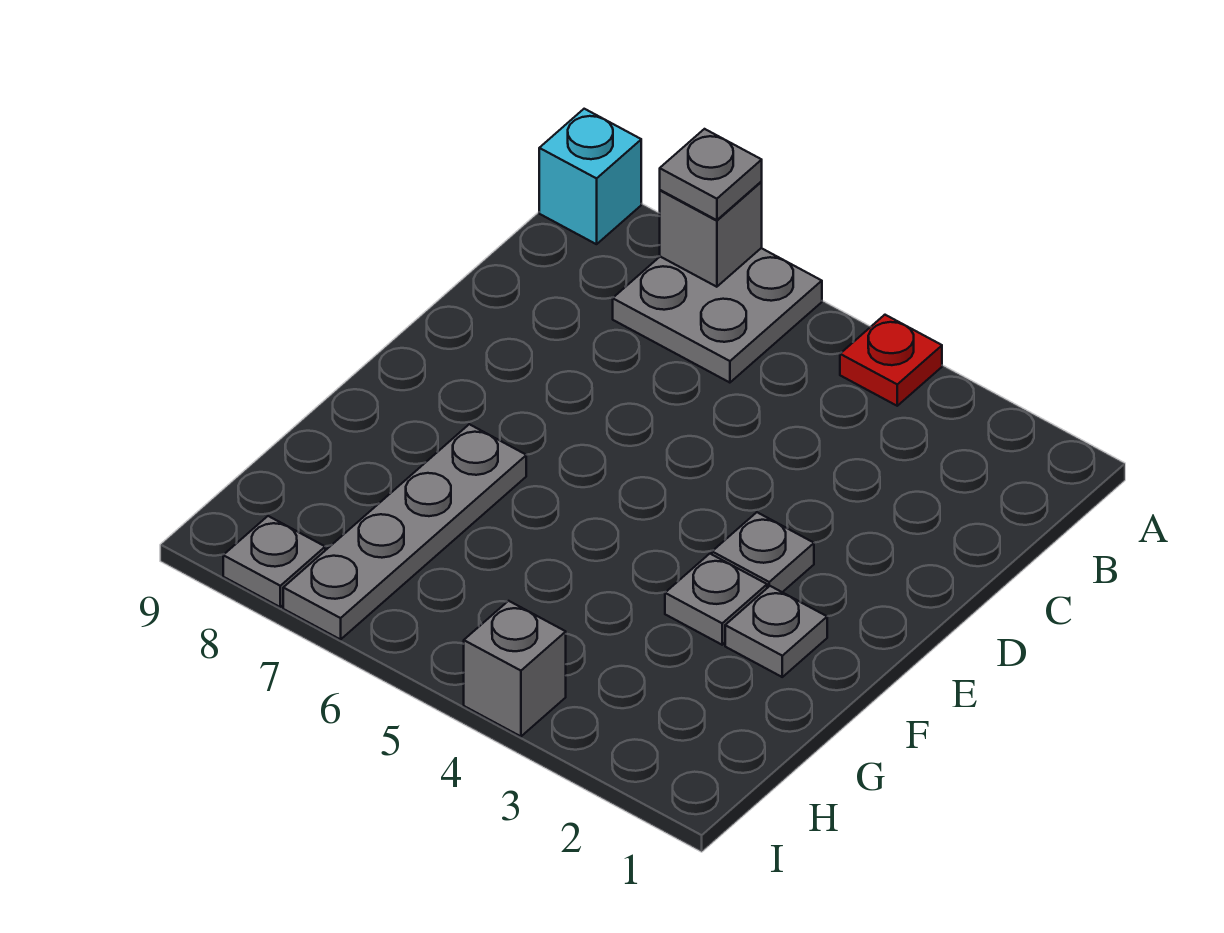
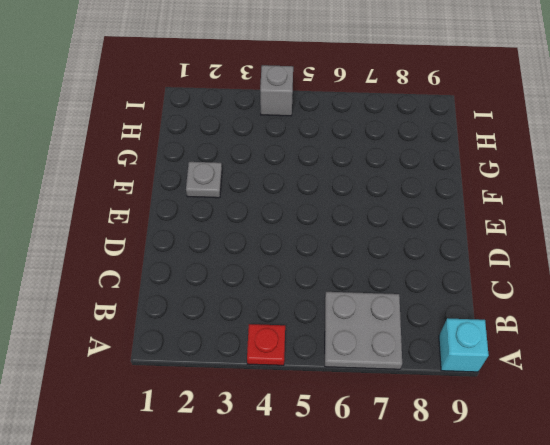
none -> grey plate E3 level 1
none -> grey plate F3 level 1

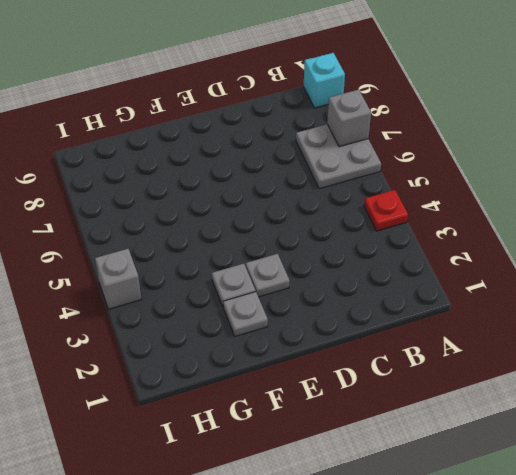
none -> grey plate F7:I7 level 1
none -> grey plate I8 level 1

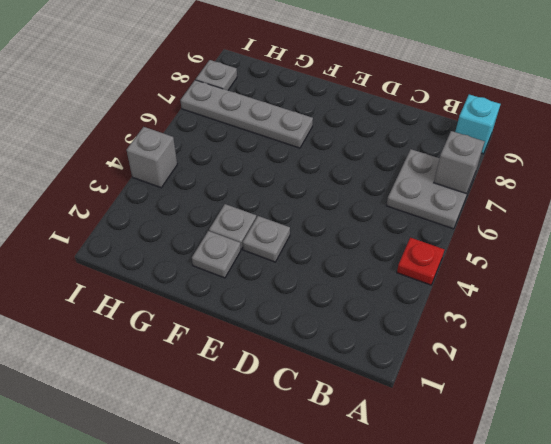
none -> grey plate A7 level 3

